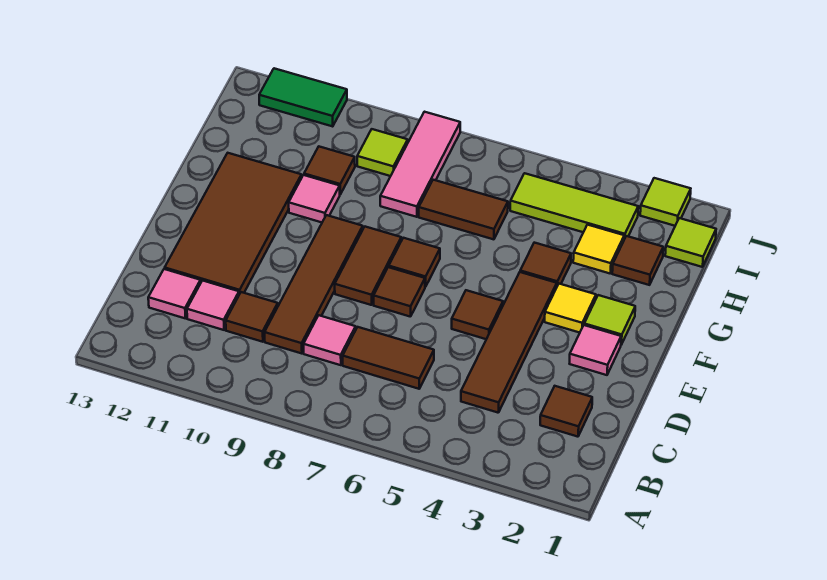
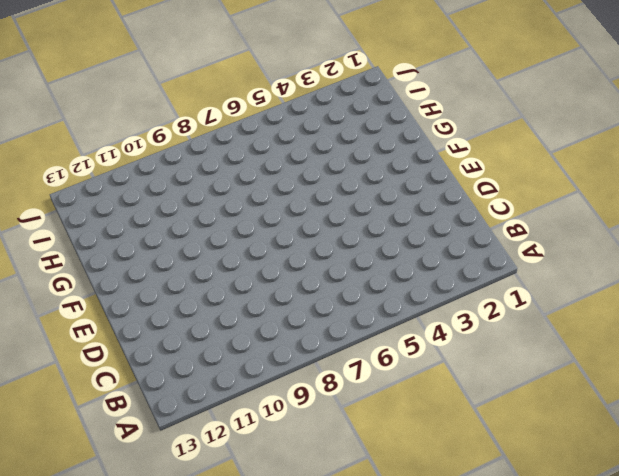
none -> brown tile C2 level 1
none -> brown tile C4:F4 level 1
none -> brown tile C6:C7 level 1

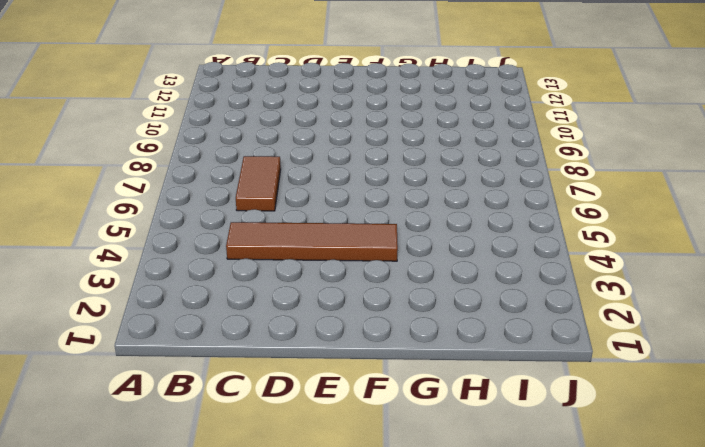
none -> brown tile C2 level 1
none -> pink tile C8 level 1
none -> brown tile C9:F9 level 1

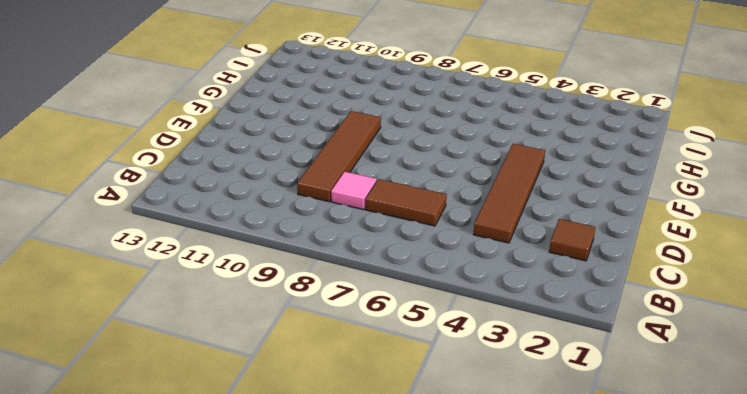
none -> brown tile C10 level 1
none -> pink tile C11 level 1
none -> pink tile C12 level 1

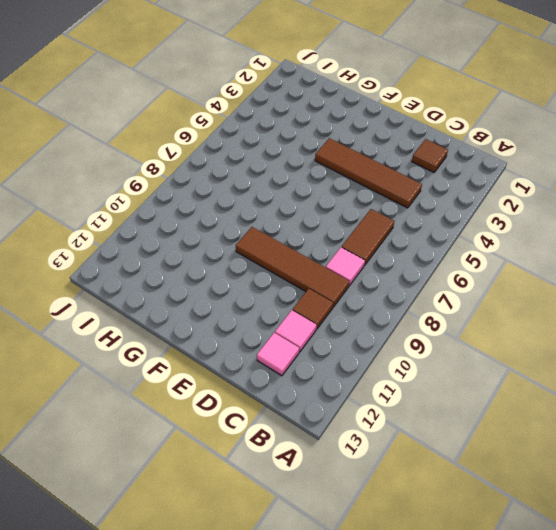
none -> brown tile D11:G12 level 1
none -> pink tile E2 level 1
none -> brown tile E5 level 1

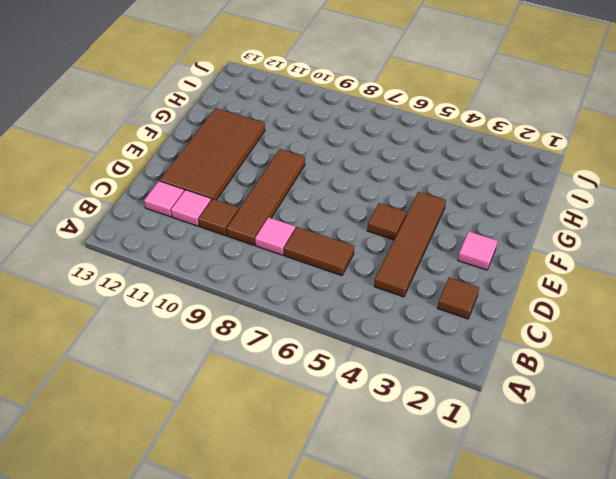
none -> brown tile E7 level 1
none -> brown tile E8:F8 level 1
none -> lime tile F2 level 1

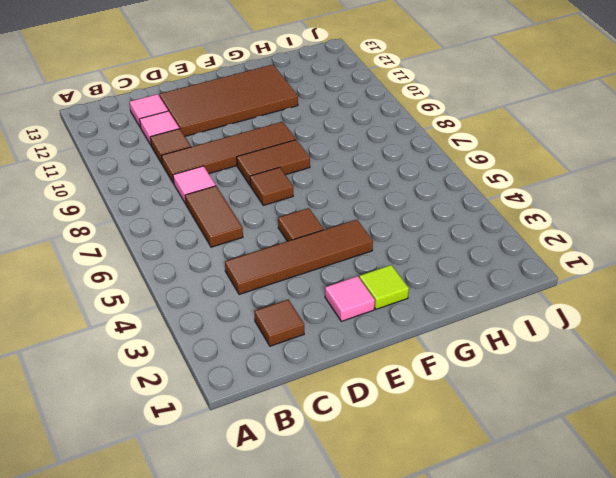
none -> yellow tile F3 level 1
none -> brown tile F7 level 1
none -> brown tile G4 level 1

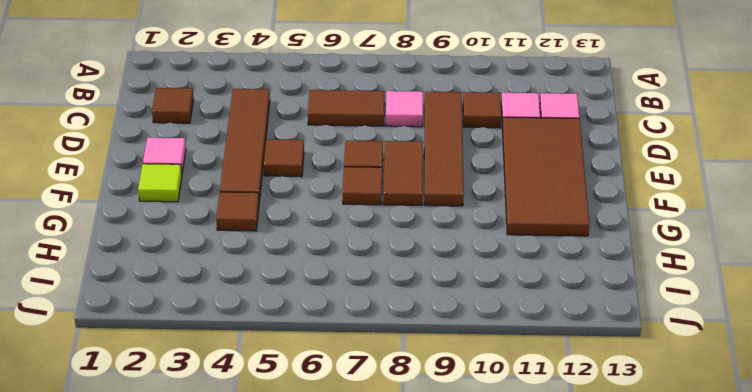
none -> yellow tile F3 level 1
none -> pink tile G10 level 1
none -> brown tile H2 level 1

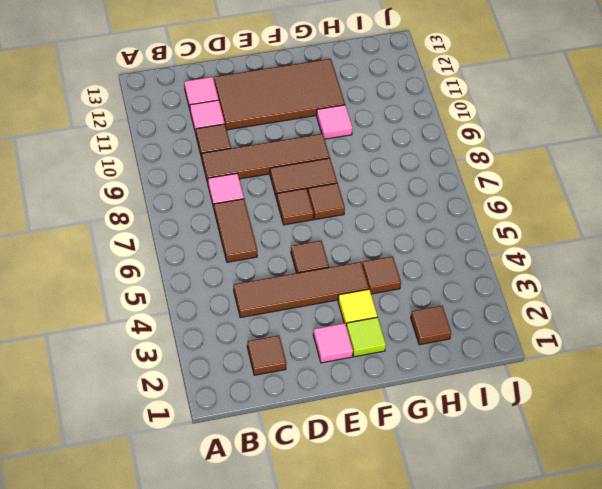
none -> yellow tile H3 level 1
none -> brown tile H6:H7 level 1
none -> pink tile H8:J8 level 1

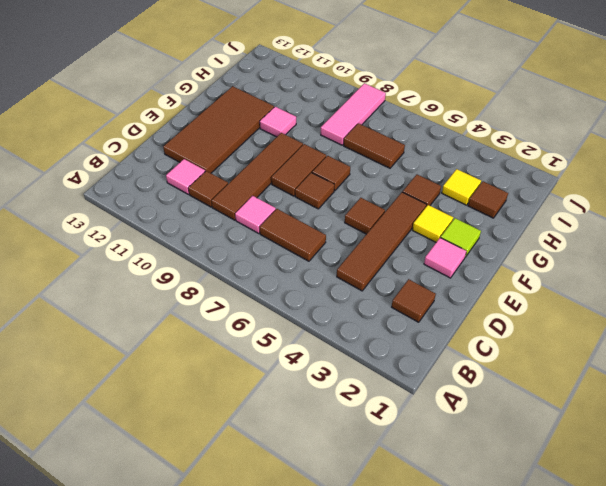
none -> pink tile C12 level 1
none -> brown tile H10 level 1
none -> lime tile I1 level 1

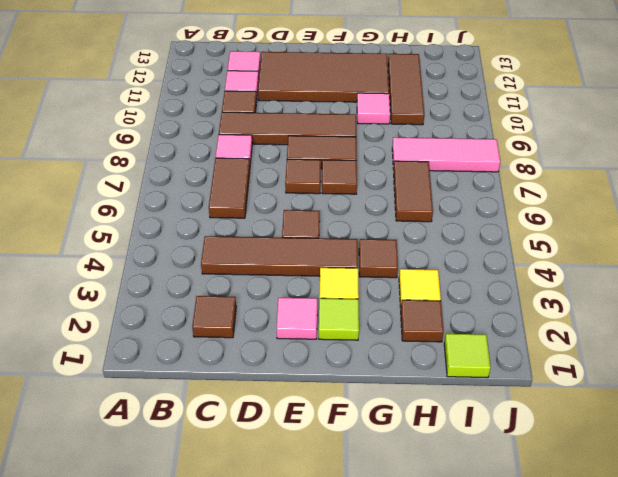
brown tile H10:H12 level 1 -> brown tile H10 level 1
none -> lime tile I3:I5 level 1
none -> lime tile I9 level 1
none -> lime tile J2 level 1

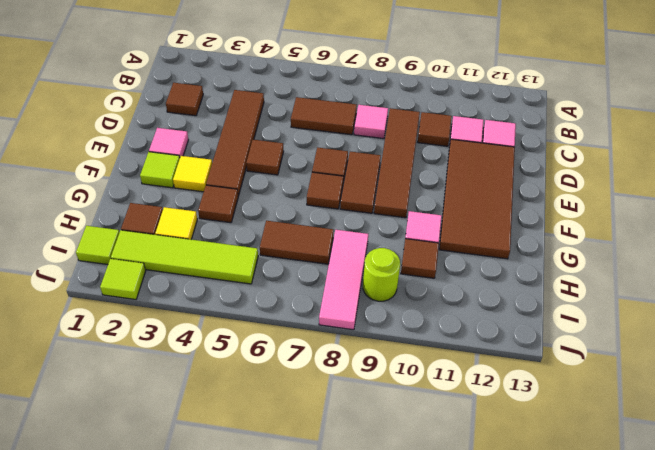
lime tile I2:I5 level 1 -> lime tile I3:I5 level 1
lime round brick I9 level 1 -> lime tile I9 level 1
none -> green tile J11:J12 level 1

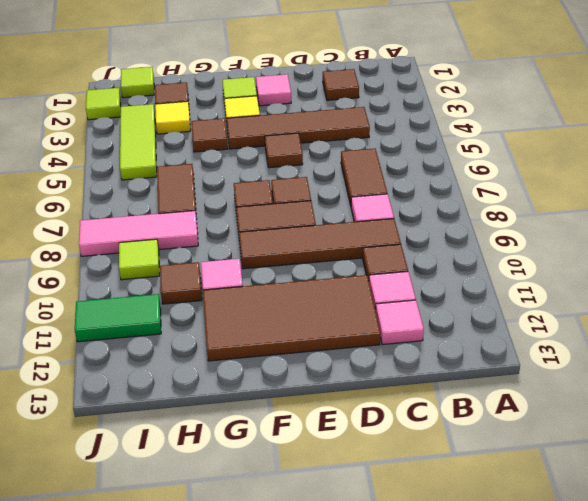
green tile I11:J11 level 1 -> green tile J11:J12 level 1

